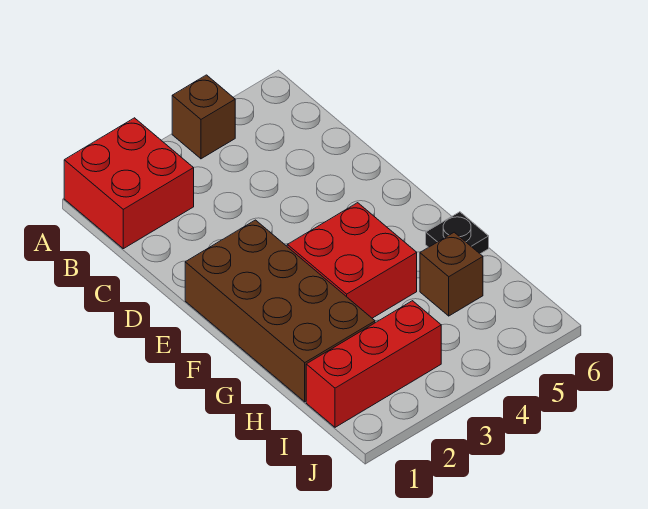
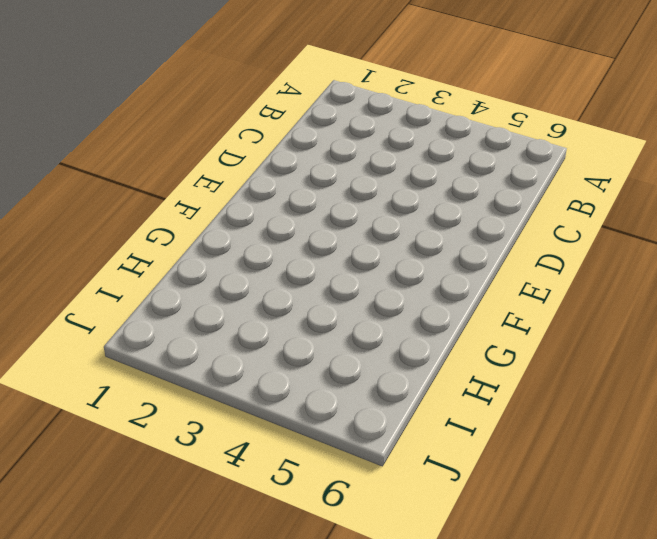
none -> red brick A1:B2 level 1
none -> brown brick A4 level 1

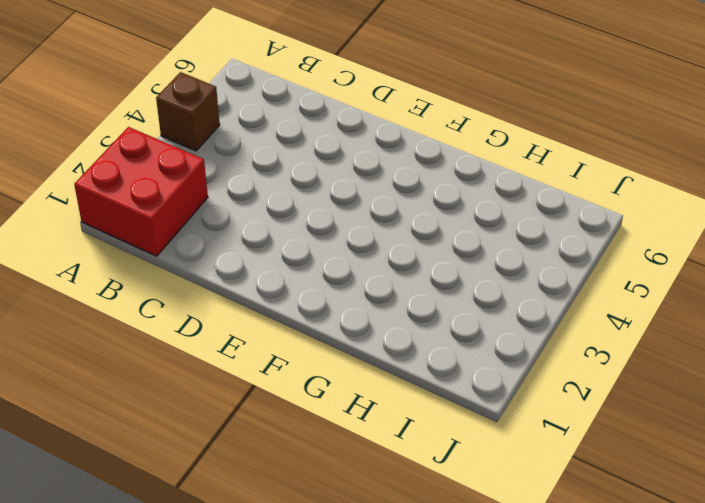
none -> brown brick E1:H2 level 1
none -> red brick F3:G4 level 1

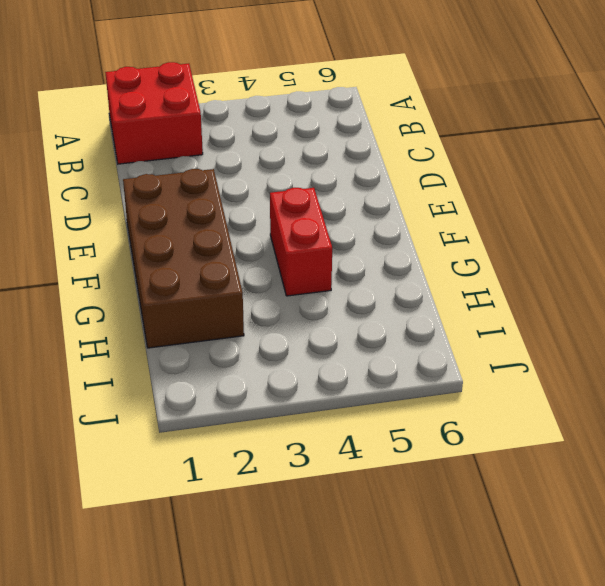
red brick F4:G4 level 1 -> red brick F3:G4 level 1
none -> brown brick A4 level 1
none -> black plate G6 level 1

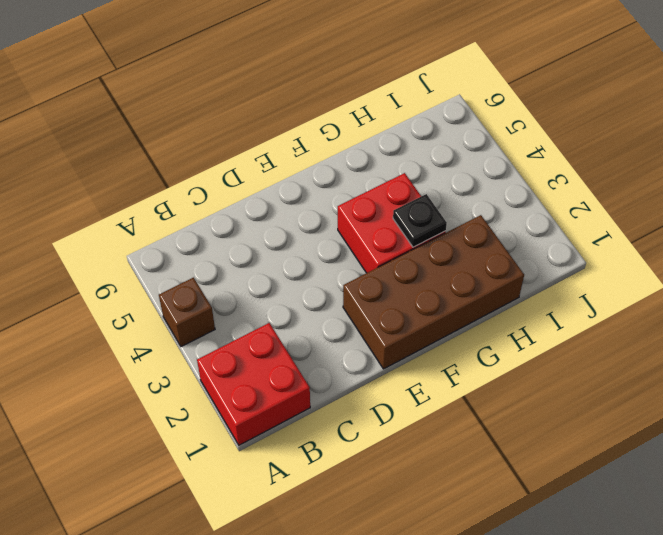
black plate G3 level 2 -> black plate G6 level 1
none -> brown brick H5 level 1
none -> red brick I1:I3 level 1

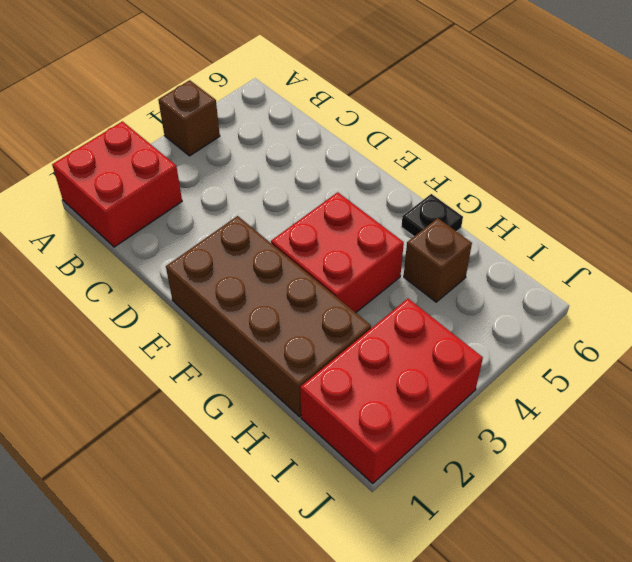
red brick I1:J3 level 1 -> red brick I1:I3 level 1

